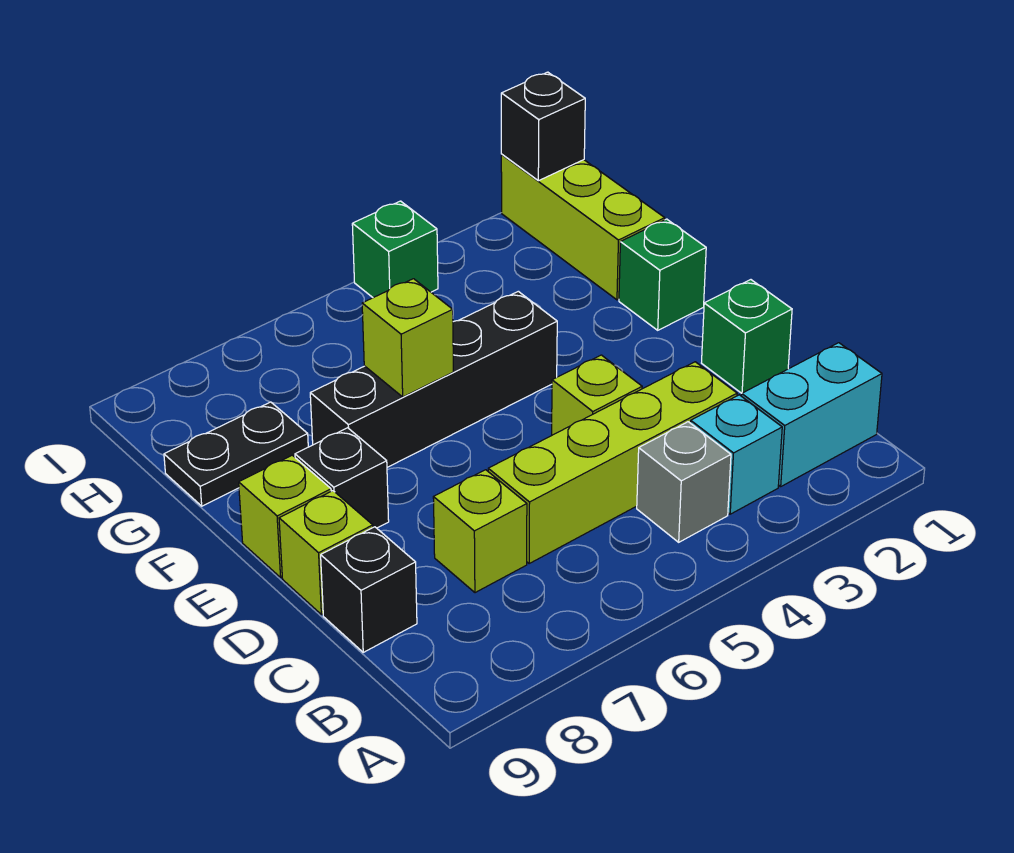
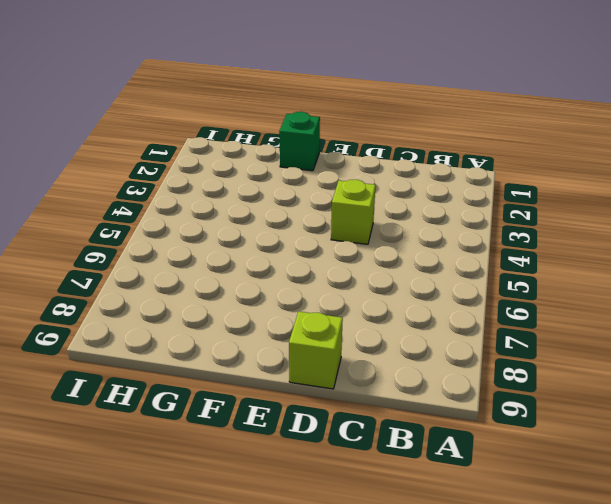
none -> cyan brick B1:B2 level 1
none -> cyan brick B3 level 1
none -> grey brick B4 level 1

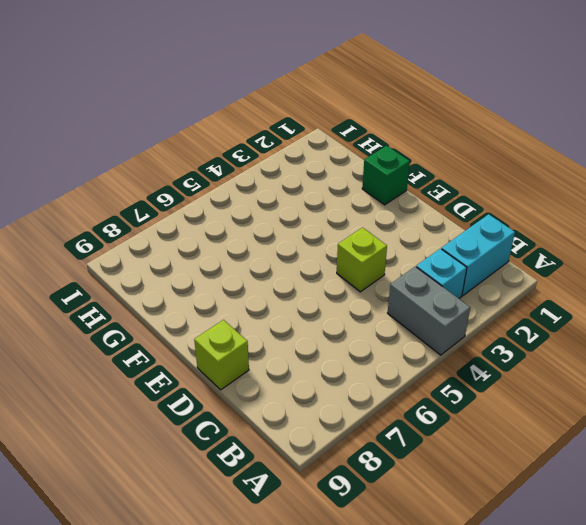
grey brick A4:B4 level 1 -> grey brick B4 level 1
none -> lime brick C3:C6 level 1
none -> lime brick C7 level 1
none -> black brick C9 level 1

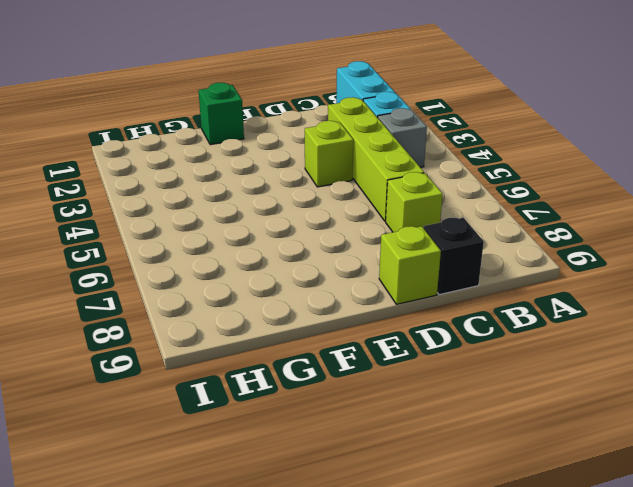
none -> green brick D1 level 1
none -> black brick E8 level 1
none -> lime brick E9 level 1

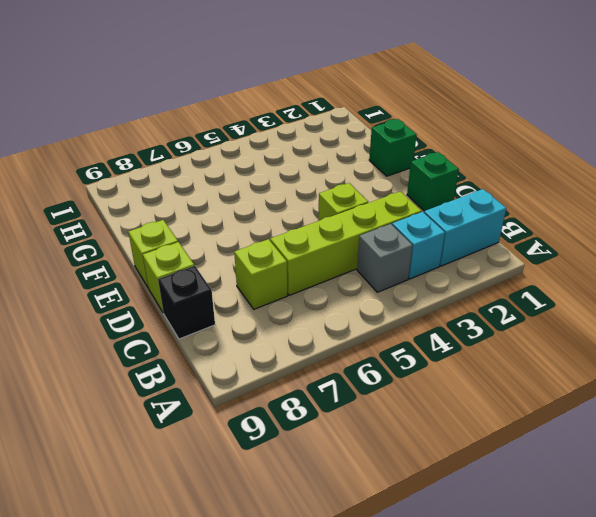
none -> black brick E8 level 1
none -> black brick F4:F7 level 1
none -> lime brick G1:I1 level 1

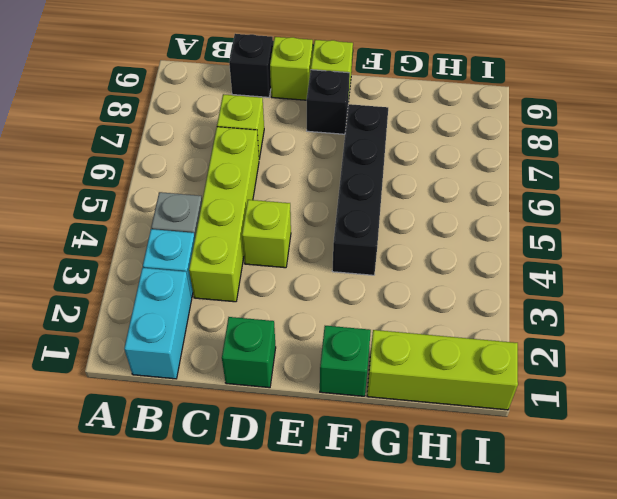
none -> black plate G8:G9 level 1
none -> green brick I4 level 1
none -> lime brick F6 level 2

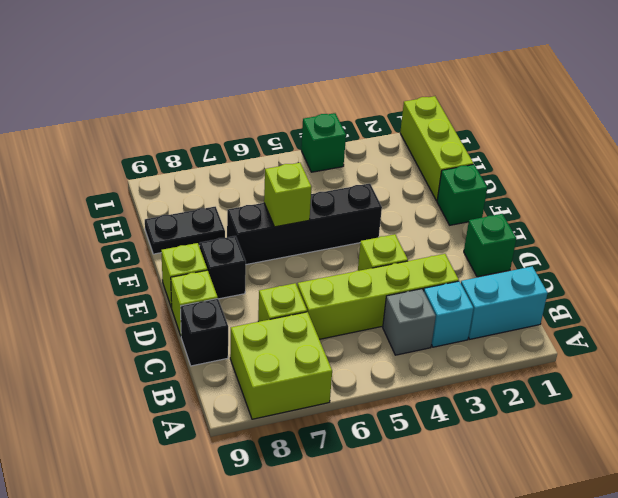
lime brick A7:B8 level 1 -> none
none -> black brick I1 level 2

